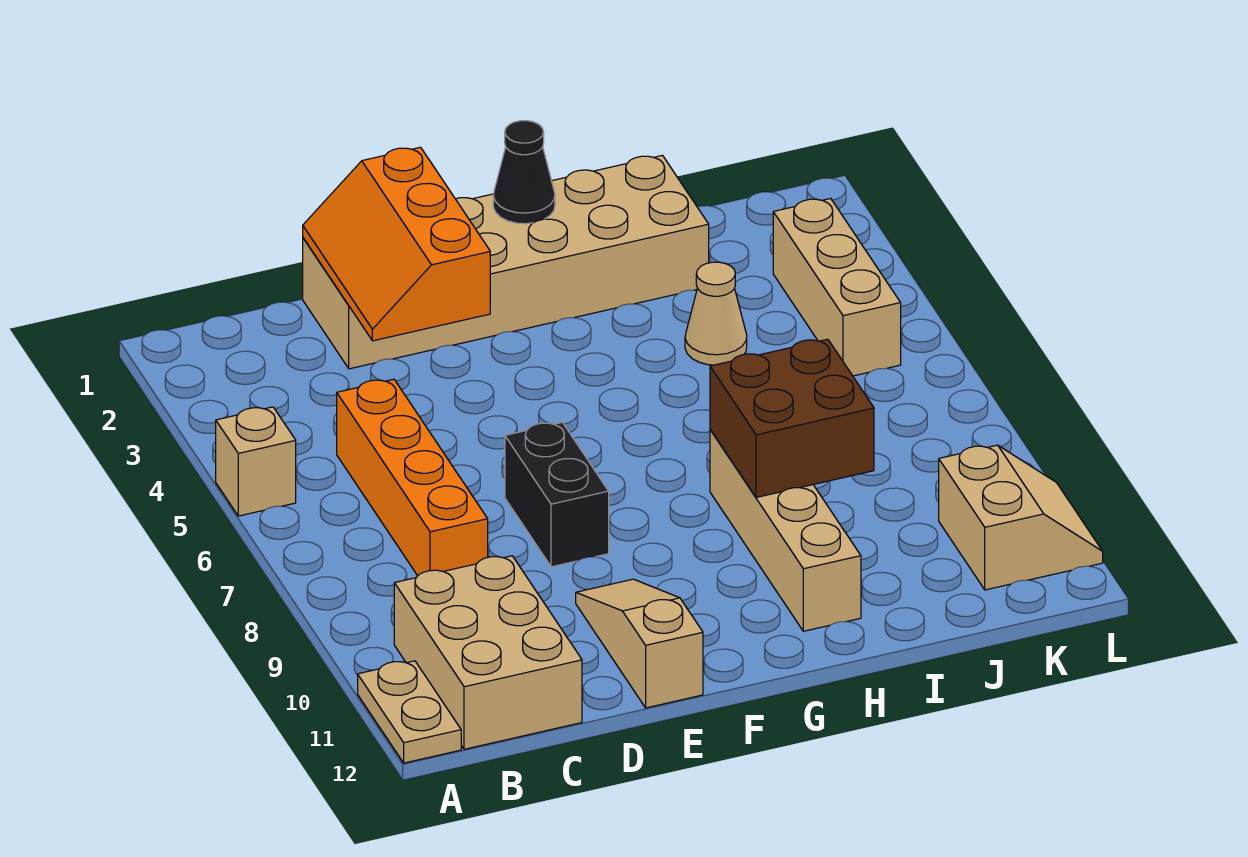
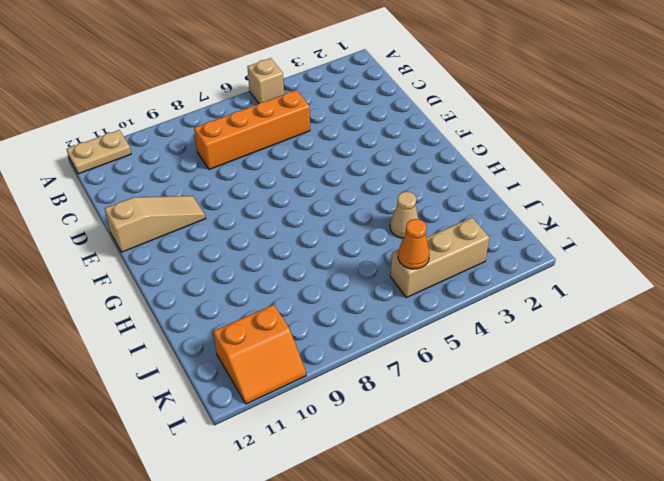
orange cone K5 level 2 -> none
orange slope K10:L11 level 1 top K -> tan slope K10:L11 level 1 top K
none -> tan brick B10:C12 level 1
none -> tan brick D1:I2 level 1
none -> black brick E7:E8 level 1

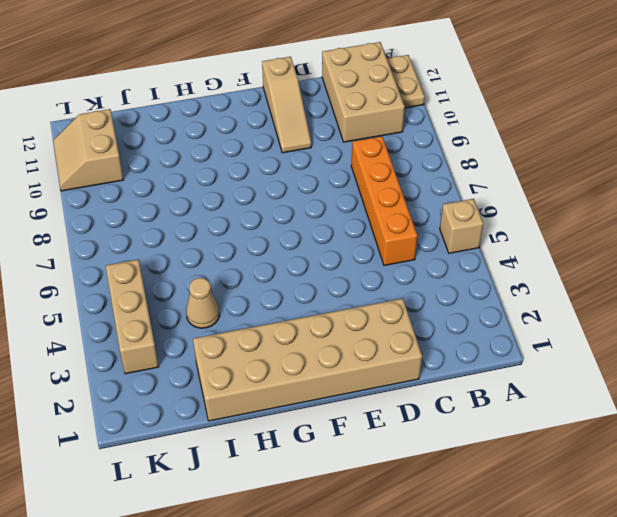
none -> black brick E7:E8 level 1
none -> tan brick H8:H11 level 1
none -> orange slope D1:E3 level 2 top E

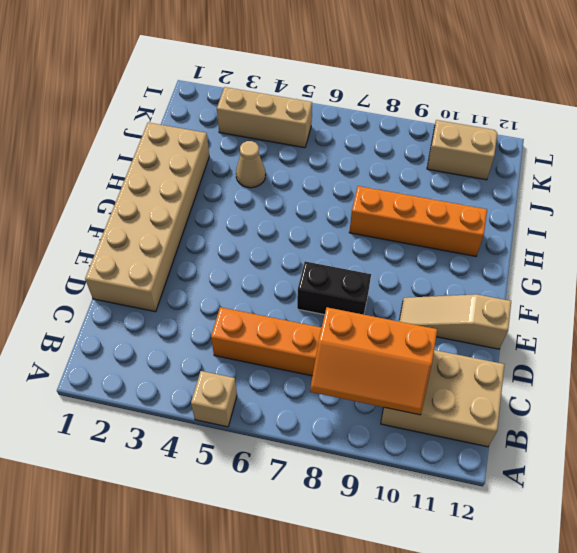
orange slope B8:C10 level 2 top C -> orange slope D1:E3 level 2 top E
orange brick H8:H11 level 1 -> tan brick H8:H11 level 1
none -> tan plate A11:A12 level 1
none -> black cone G1 level 2
none -> brown brick H8:I9 level 2

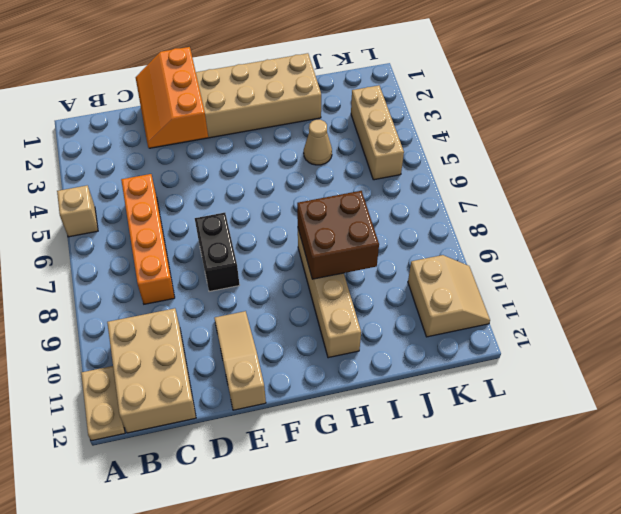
none -> black cone G1 level 2

